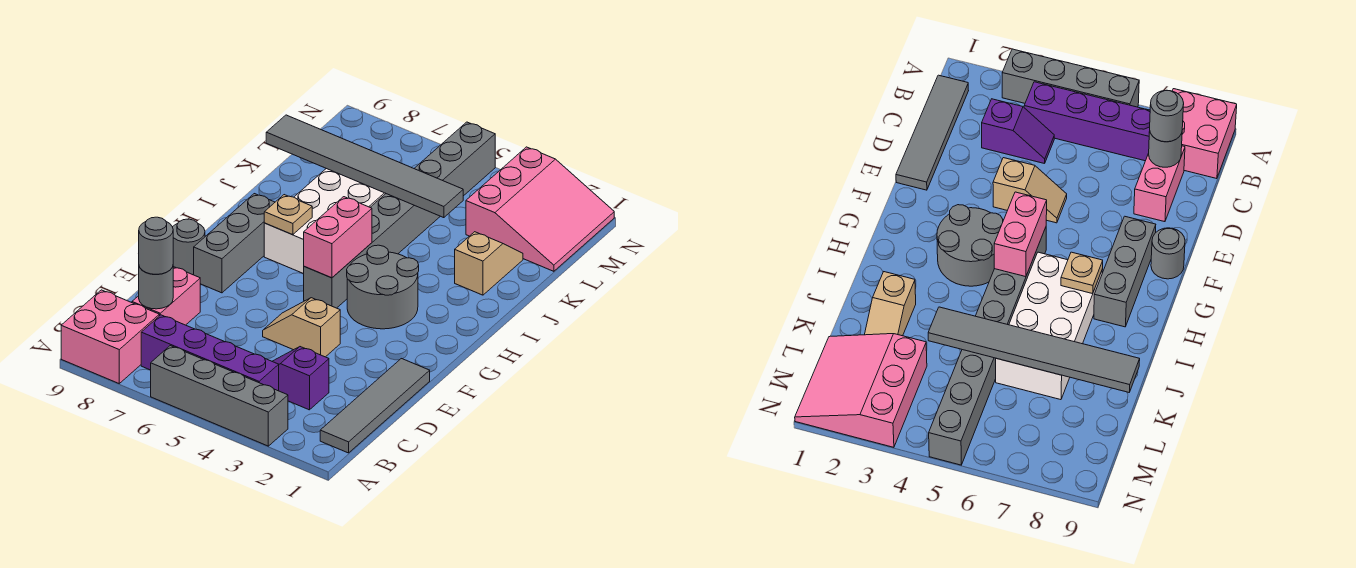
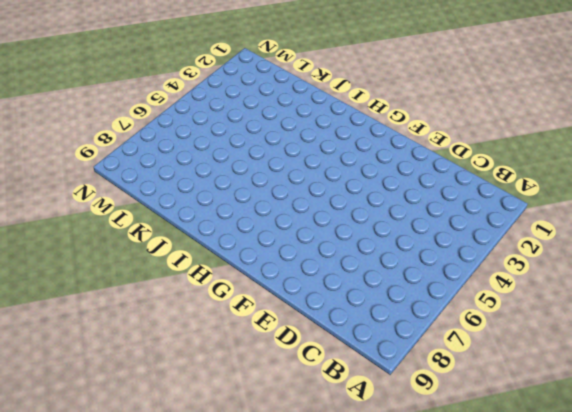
none -> grey brick A3:A6 level 1
none -> pink brick A8:B9 level 1
none -> grey tile B1:E1 level 1

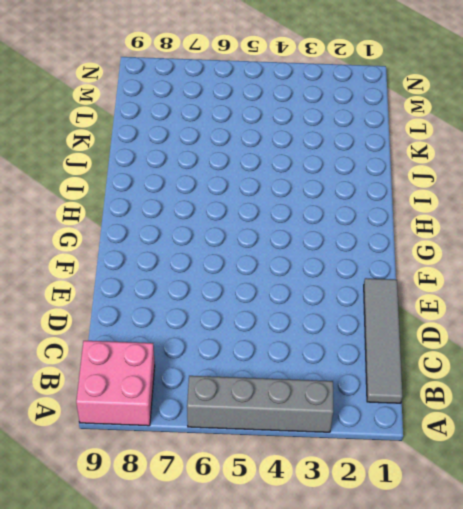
none -> purple brick B4:B7 level 1
none -> purple slope C3:C4 level 1 top 3
none -> pink brick C8:D8 level 1

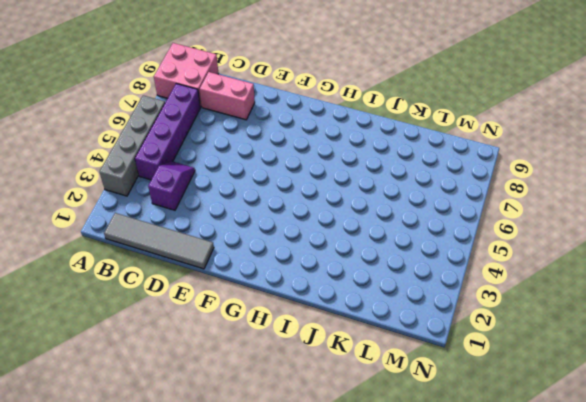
none -> tan slope E4:E5 level 1 top 4
none -> grey brick F8:H8 level 1
none -> grey round brick F9 level 1

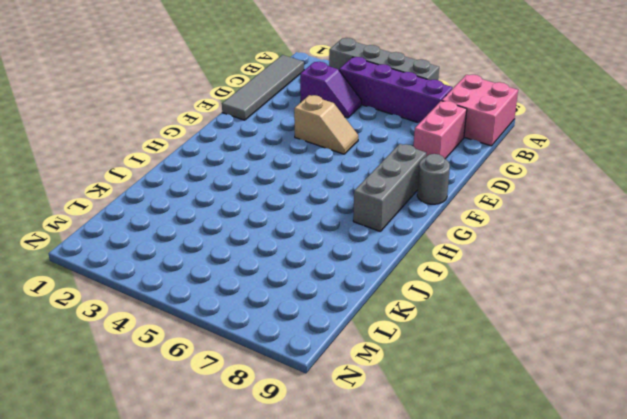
none -> grey round brick G3:H4 level 1
none -> grey brick G5:N5 level 1
none -> white brick H6:K7 level 1

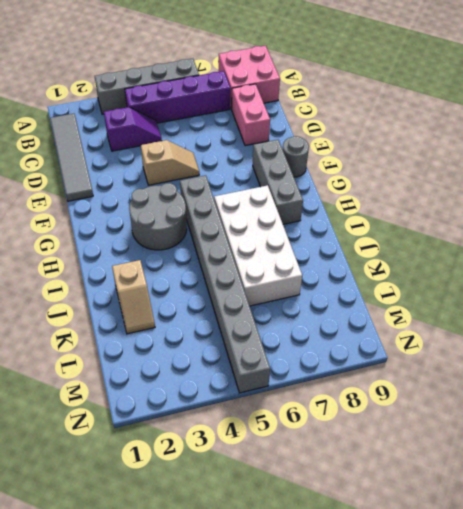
none -> pink slope L1:N3 level 1 top 3
none -> grey round brick C8 level 2
none -> pink brick G5:H5 level 2

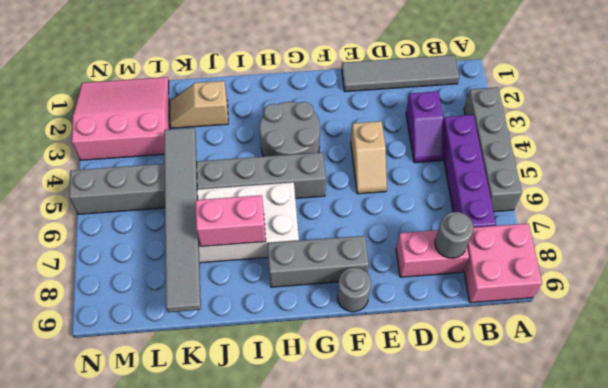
pink brick I7:J7 level 2 -> pink brick G5:H5 level 2
none -> tan plate H7 level 2
none -> grey round brick C8 level 3

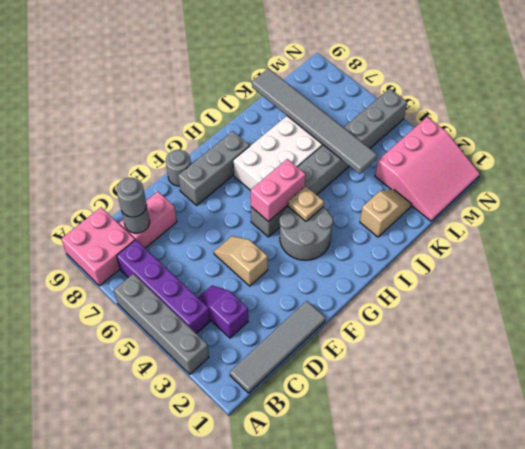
tan plate H4 level 2 -> tan plate H7 level 2

